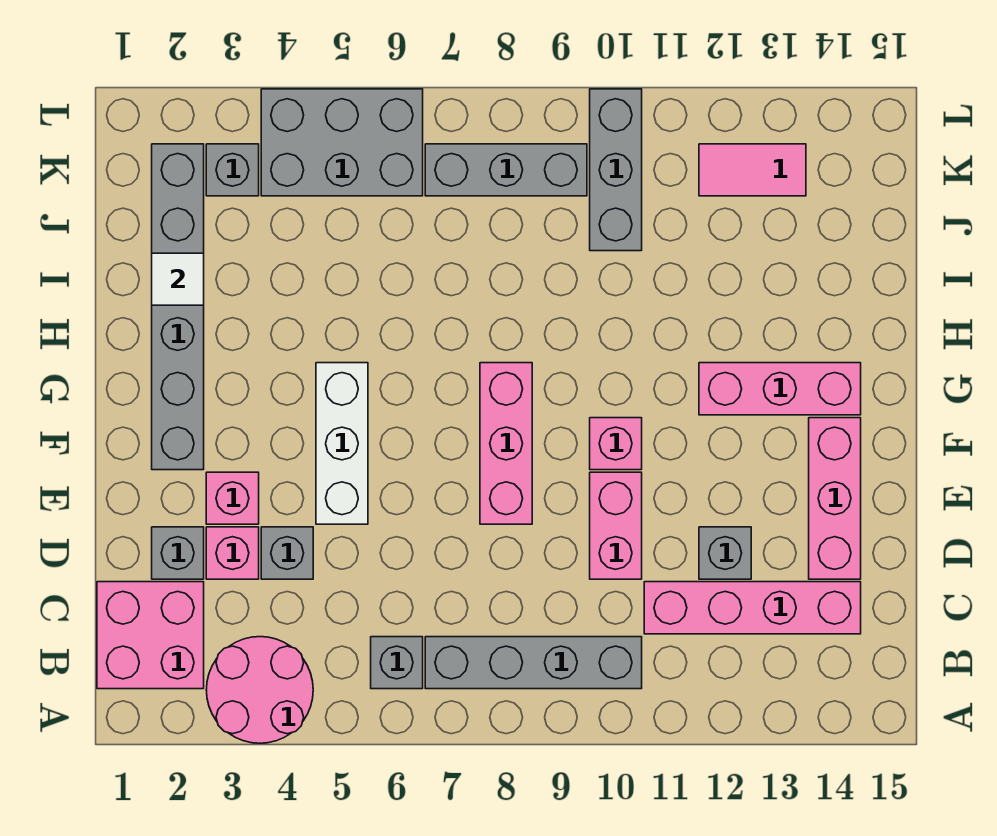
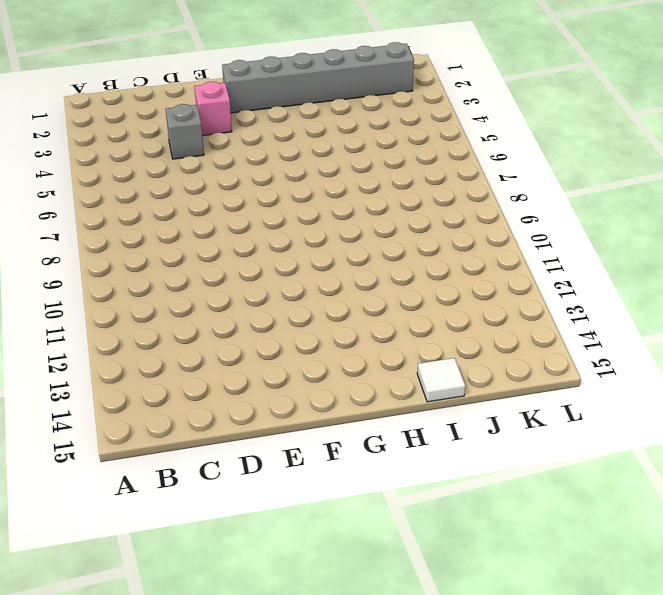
white tile I15 level 1 -> white tile I2 level 2
none -> pink round brick A3:B4 level 1
none -> pink brick B1:C2 level 1
none -> grey brick B6 level 1

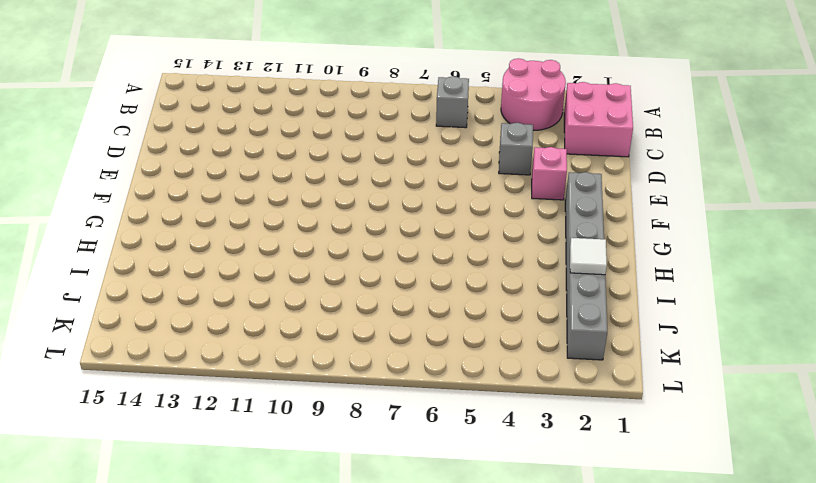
none -> grey brick B7:B10 level 1
none -> pink brick C11:C14 level 1
none -> grey brick D2 level 1

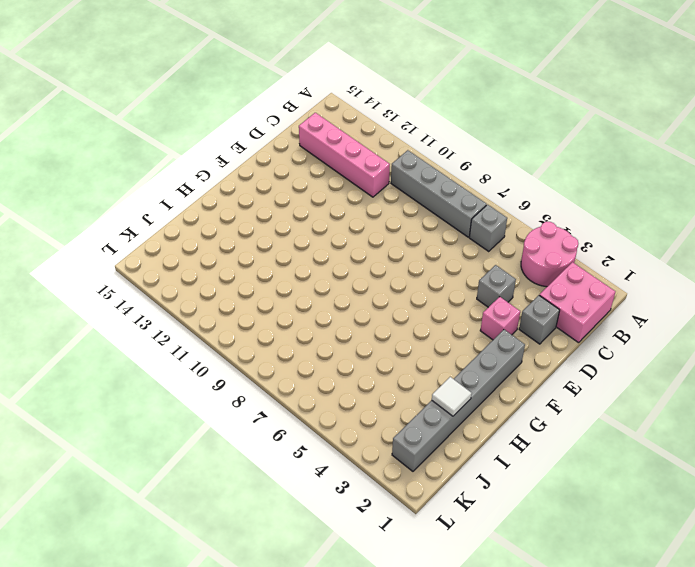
none -> pink brick D3 level 1
none -> pink brick D10:E10 level 1
none -> grey brick D12 level 1

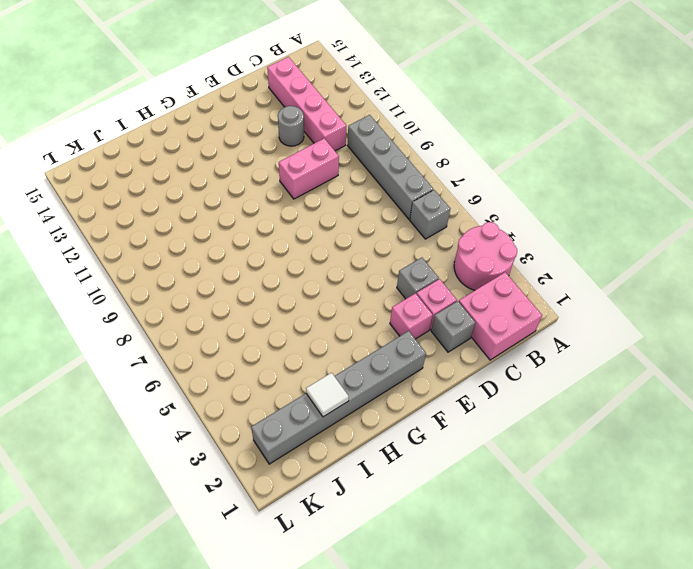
grey round brick D12 level 1 -> grey brick D12 level 1
none -> pink brick D14:F14 level 1
none -> white brick E5:G5 level 1
none -> pink brick E8:G8 level 1

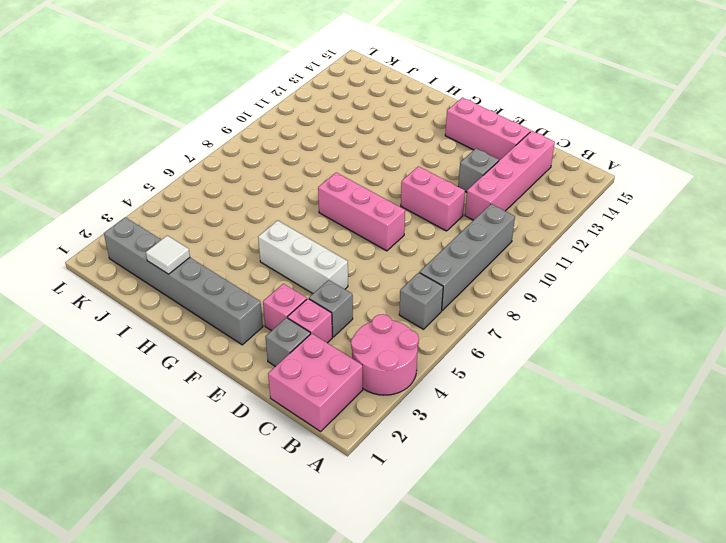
none -> pink brick F10 level 1
none -> pink brick G12:G14 level 1
none -> grey brick J10:L10 level 1

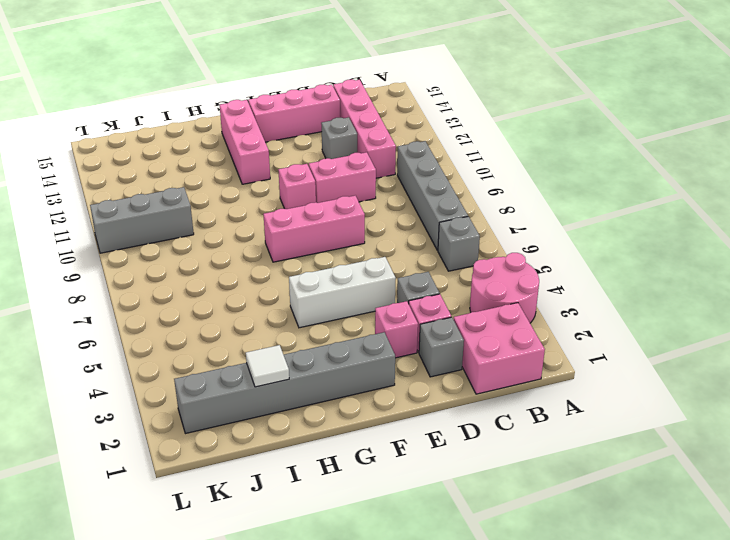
none -> grey brick K3 level 1
none -> grey brick K4:L6 level 1
none -> grey brick K7:K9 level 1

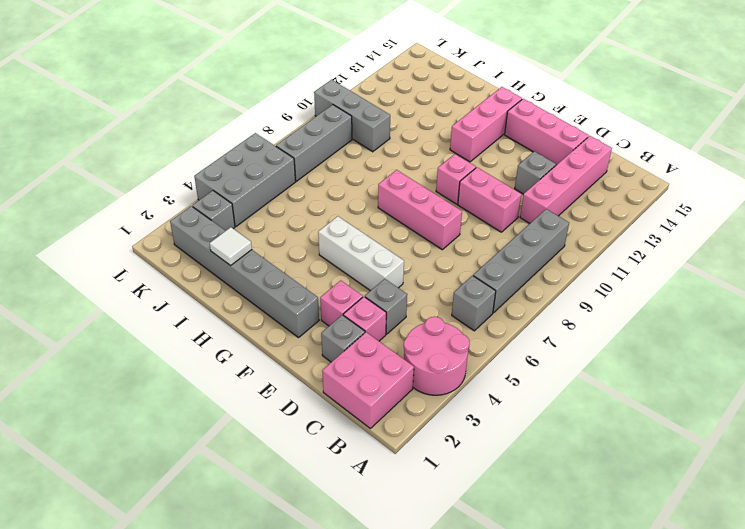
none -> pink tile K12:K13 level 1

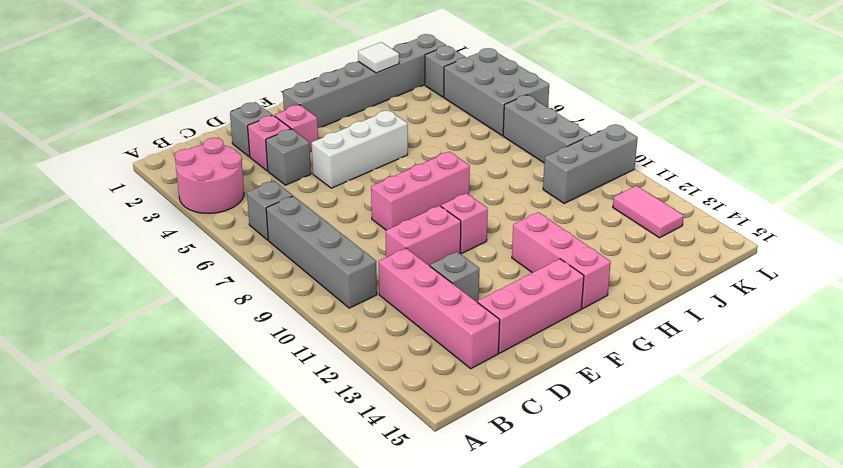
none -> pink brick B1:C2 level 1

